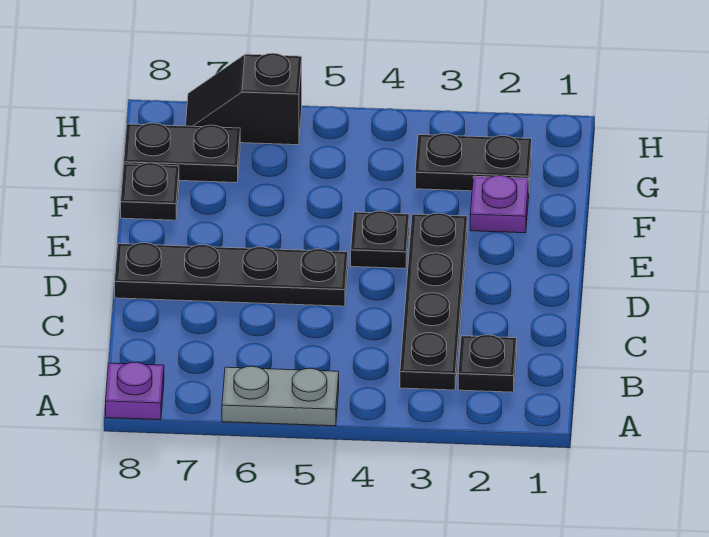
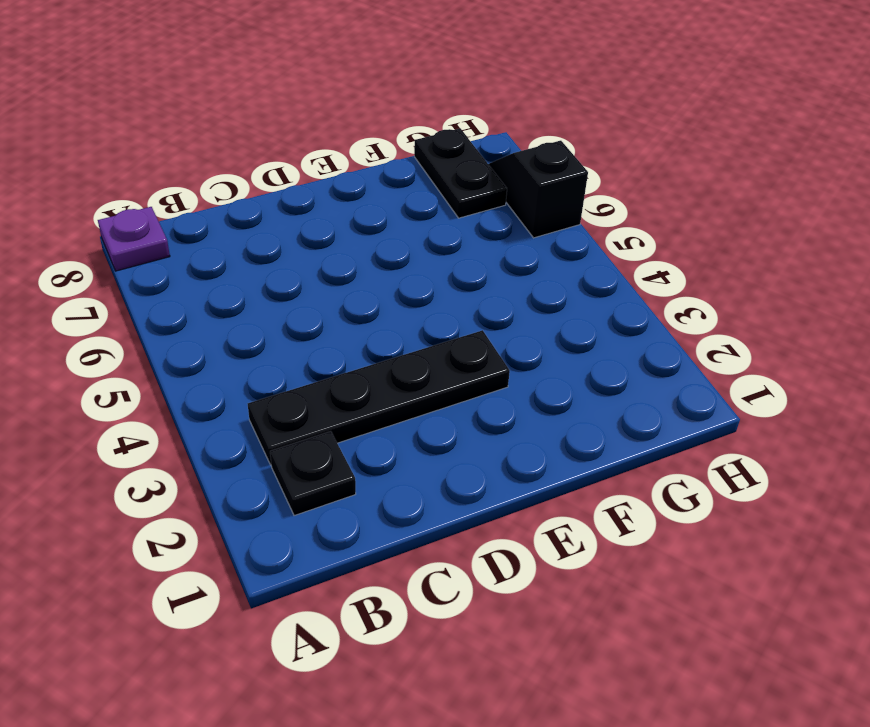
none -> grey plate A5:A6 level 1
none -> black plate D5:D8 level 1

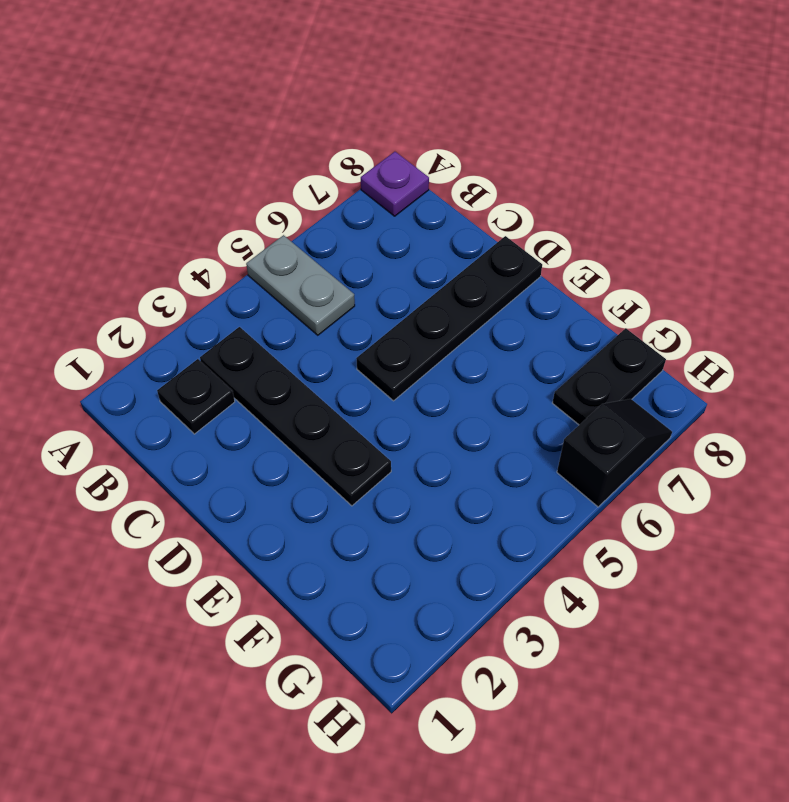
grey plate A5:B5 level 1 -> grey plate A5:A6 level 1
none -> black plate E4 level 1
none -> purple plate F2 level 1

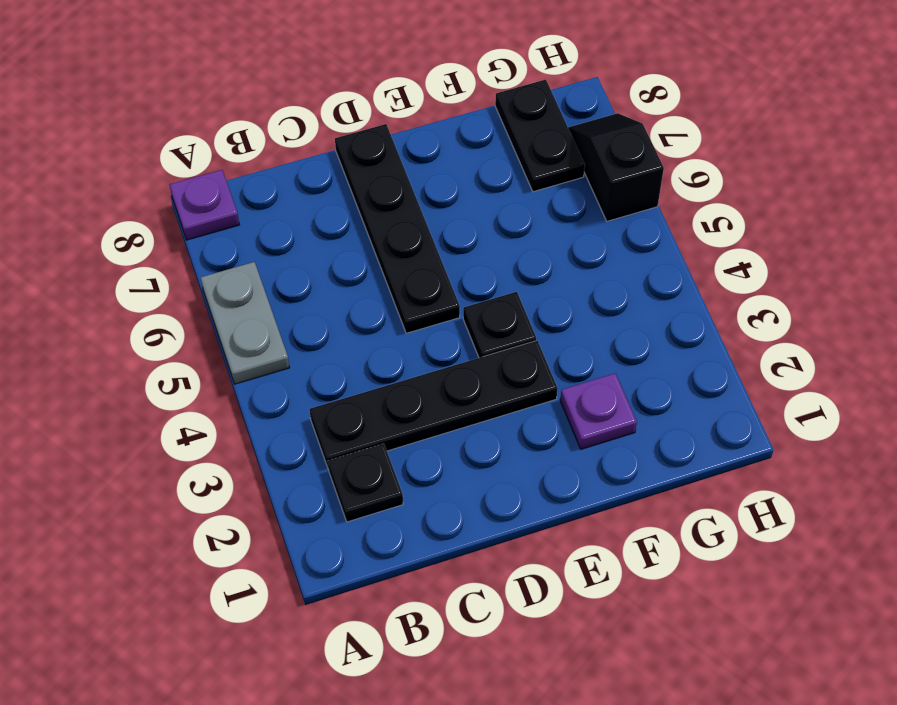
none -> black plate F8 level 1
none -> black plate G2:G3 level 1

